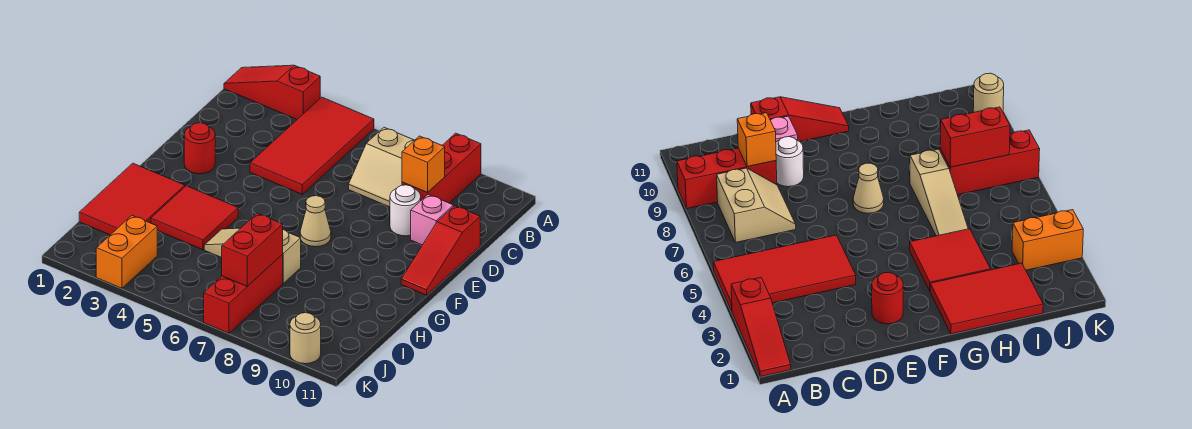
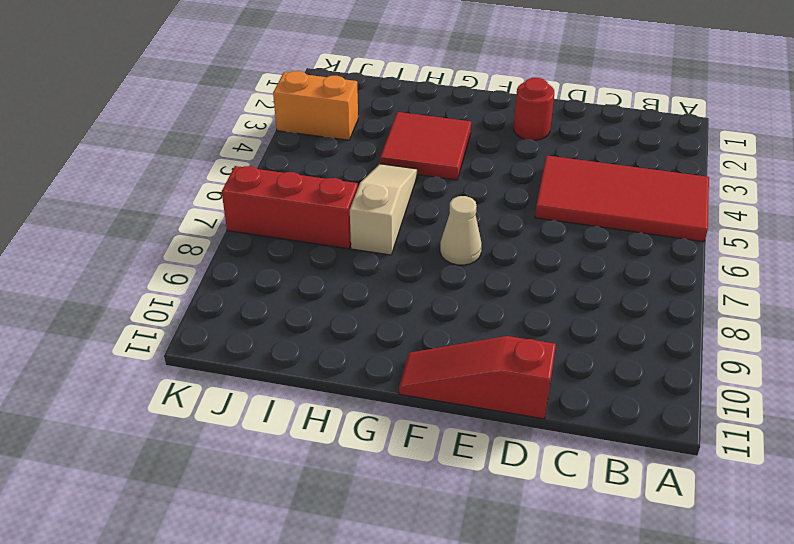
none -> red slope A1:A3 level 1 top 3
none -> red brick A9:C9 level 1
none -> tan slope B7:C8 level 1 top B

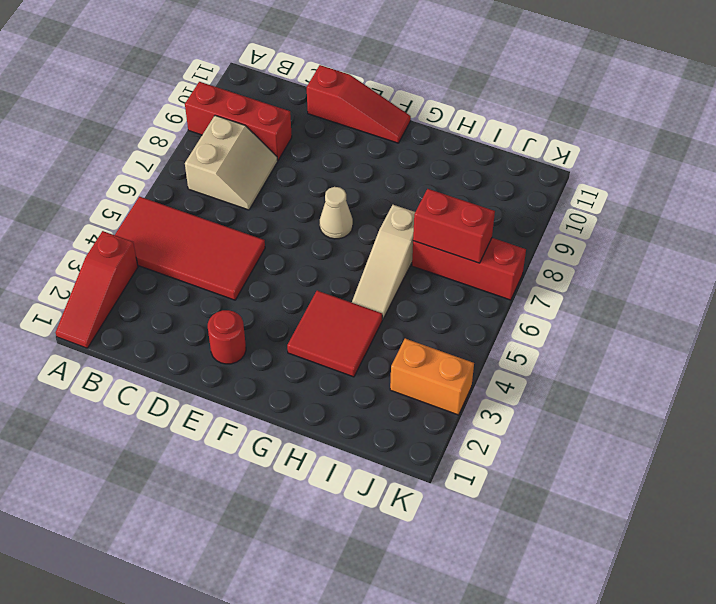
none -> white round brick D9 level 1
none -> pink brick D10 level 1
none -> red tile G1:I2 level 1

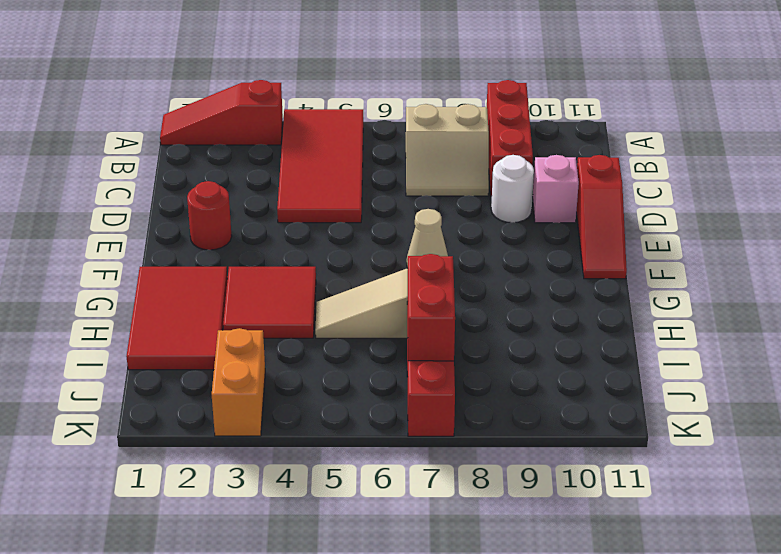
none -> tan round brick K10 level 1
none -> orange brick C9 level 2

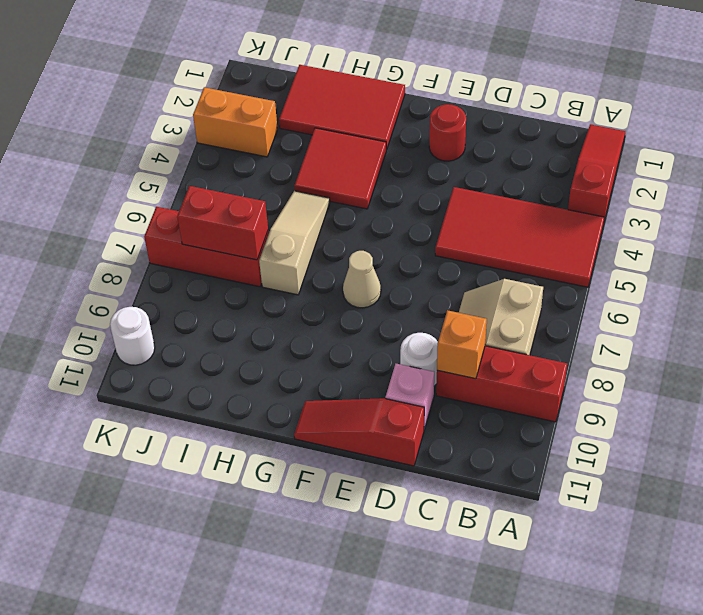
white round brick K10 level 1 -> tan round brick K10 level 1

